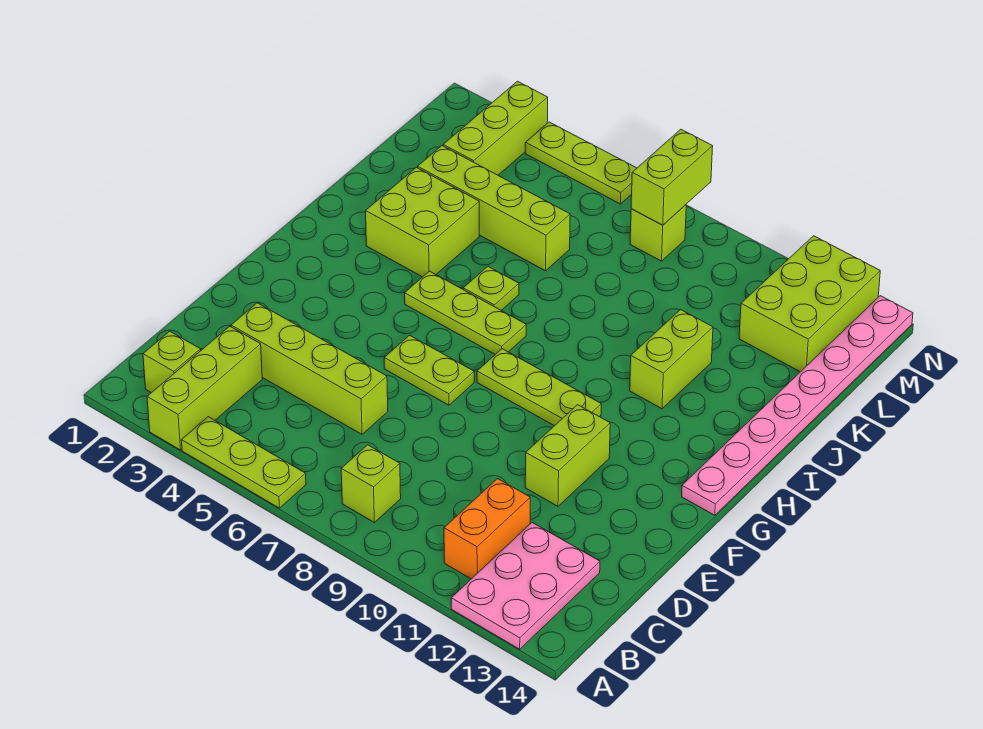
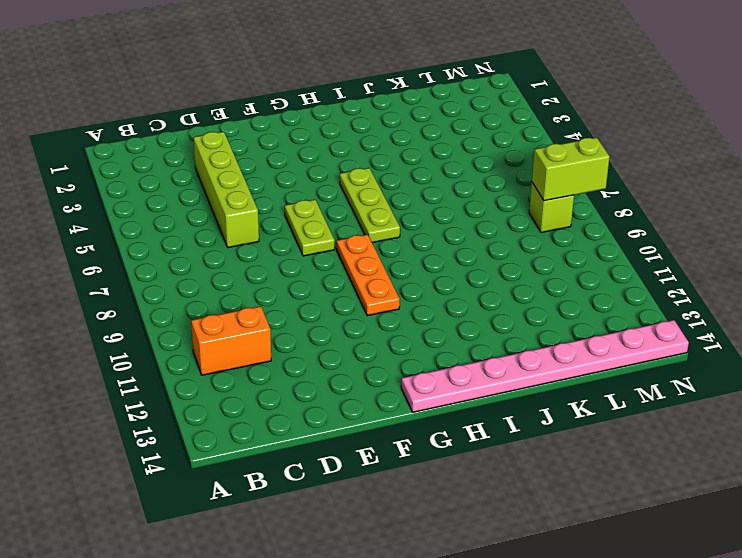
orange plate G8:G10 level 1 -> lime plate G8:G10 level 1
none -> lime brick A3:C3 level 1
none -> lime plate A4:A6 level 1
none -> pink plate A12:C13 level 1

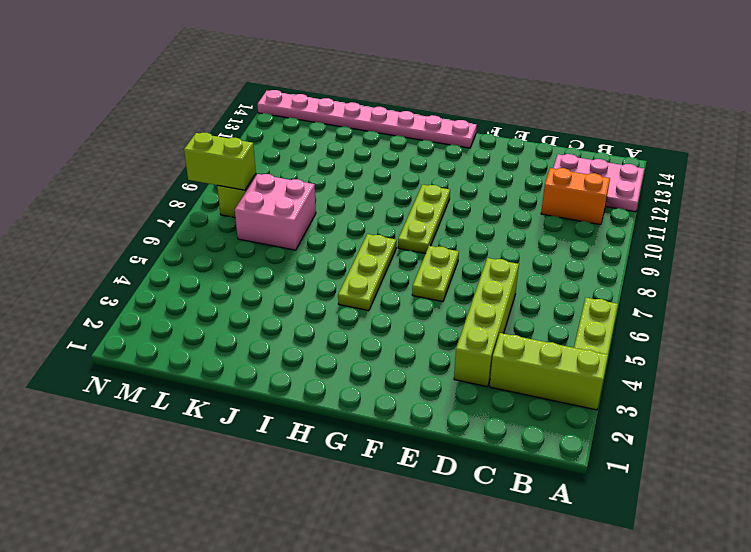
pink brick K7:L8 level 1 -> none
none -> lime brick B2 level 1
none -> lime brick B8 level 1
none -> lime brick E11:F11 level 1

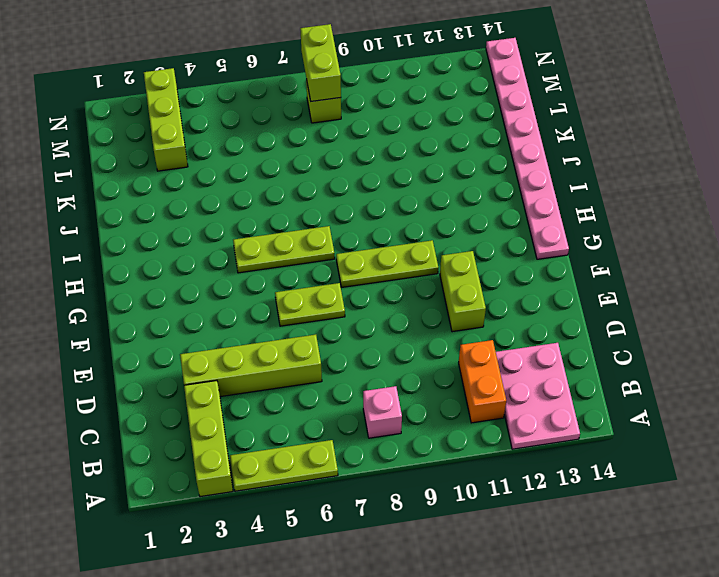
pink brick B8 level 1 -> lime brick B8 level 1
none -> lime brick B2 level 1
none -> lime brick I3:J4 level 1
none -> lime plate I6 level 1

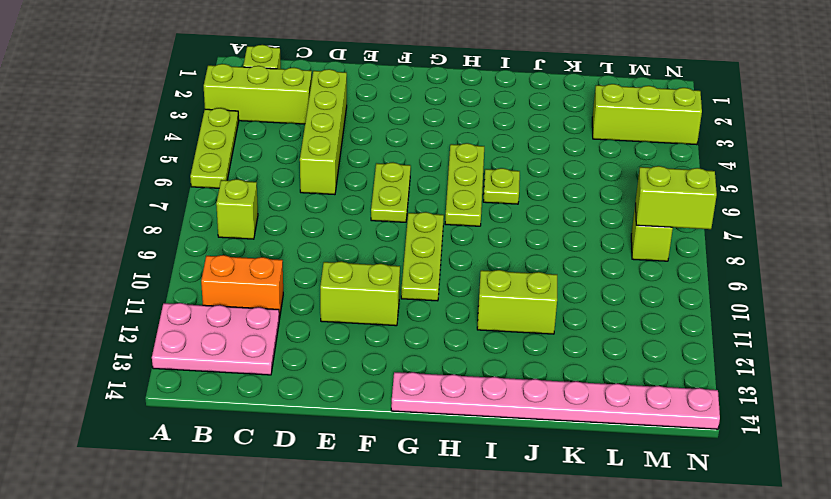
none -> lime brick I3:J4 level 1
none -> lime brick K3:K6 level 1
none -> lime brick L12:N13 level 1

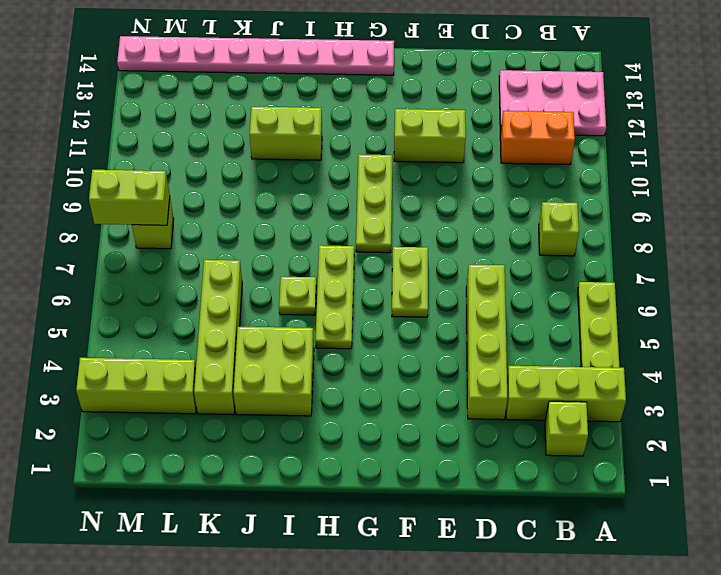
none -> lime brick L12:N13 level 1
none -> lime plate N4:N6 level 1

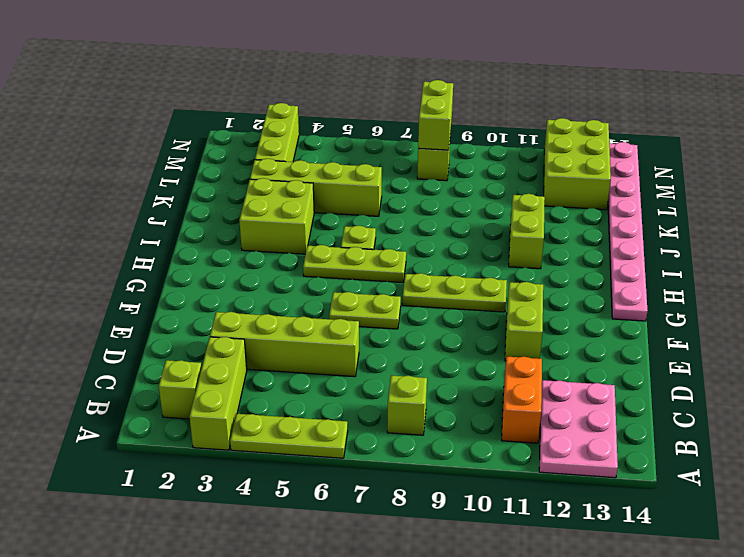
none -> lime plate N4:N6 level 1

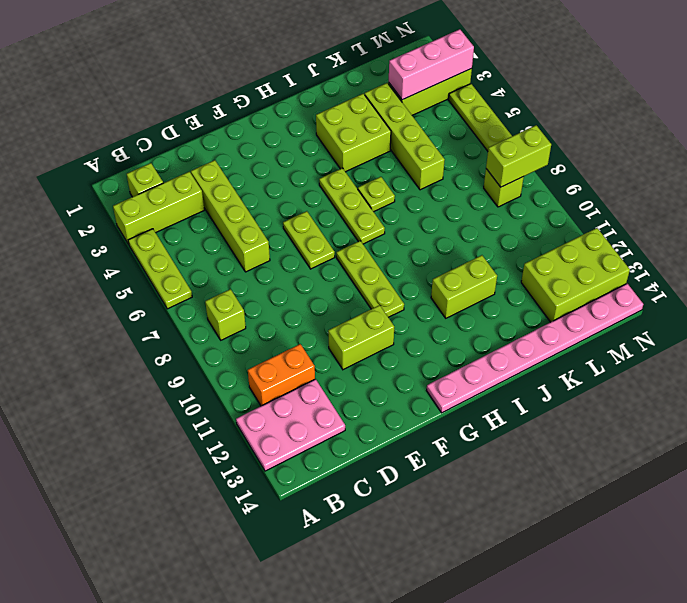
pink brick L3:N3 level 2 -> none

